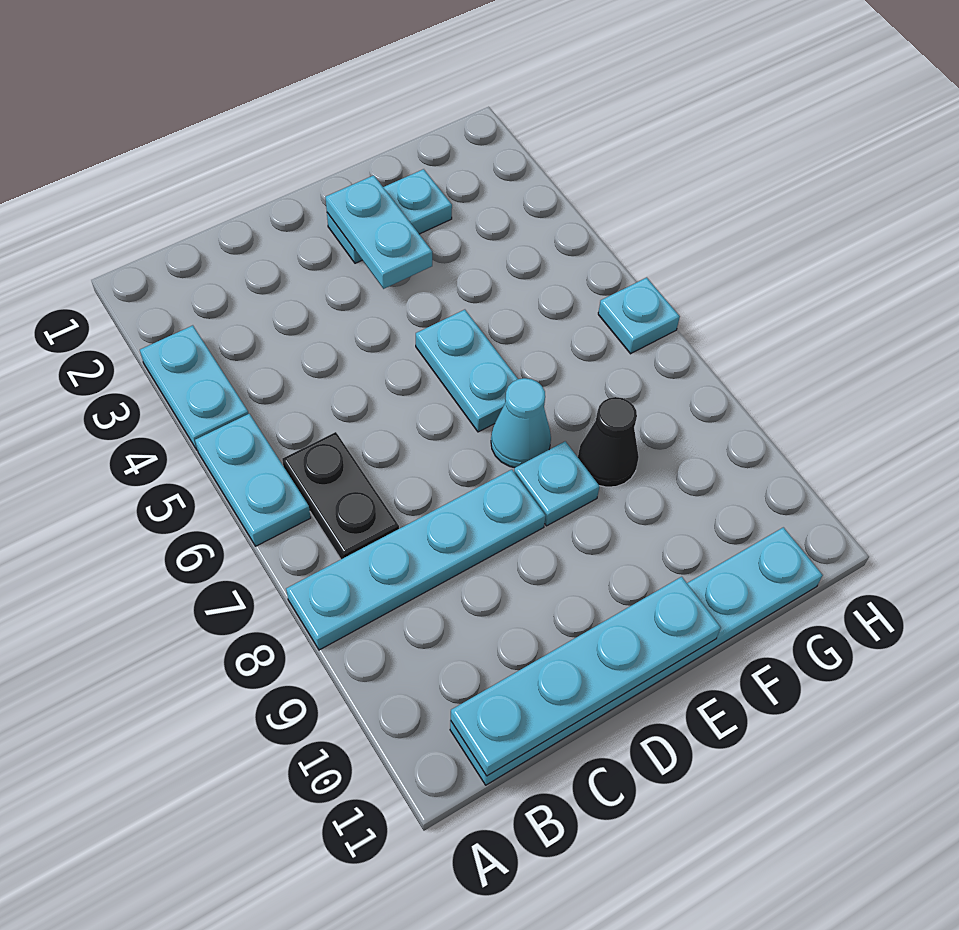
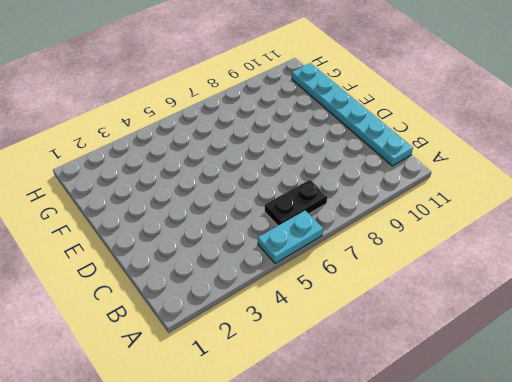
none -> cyan plate A3:A4 level 1
none -> cyan plate A8:D8 level 1
none -> cyan plate E2:F2 level 1

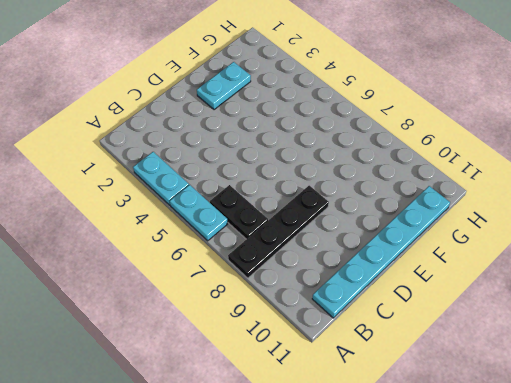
black plate A8:D8 level 1 -> cyan plate A8:D8 level 1
none -> cyan plate E5:E6 level 1
none -> cyan cone E7 level 1
none -> cyan plate E8 level 1

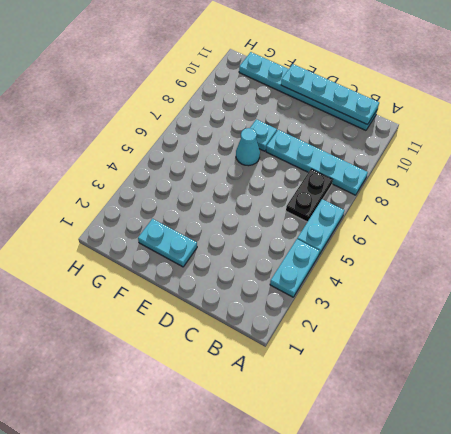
none -> cyan plate E5:E6 level 1
none -> black cone F8 level 1
none -> cyan plate H6 level 1

